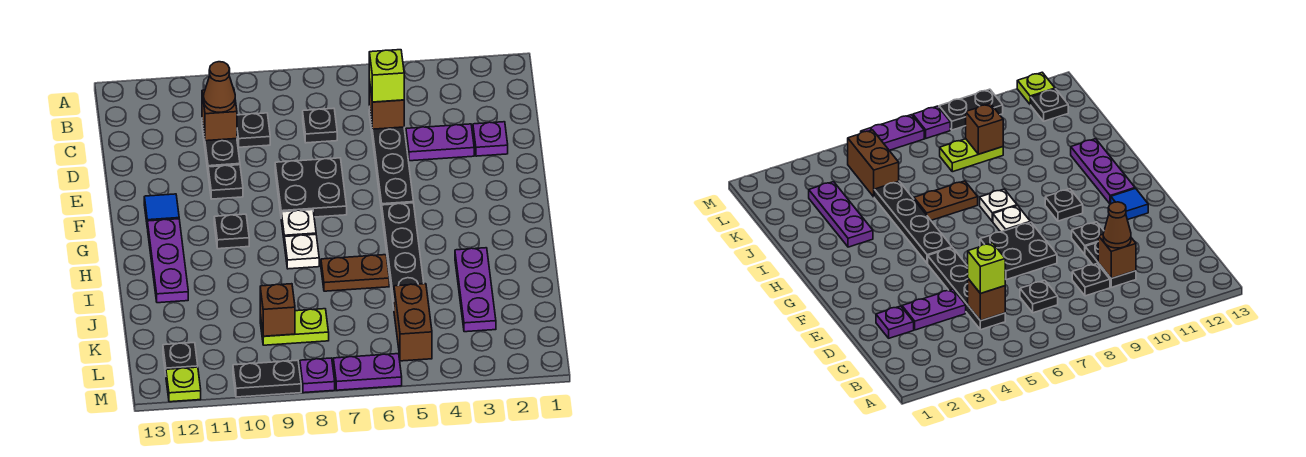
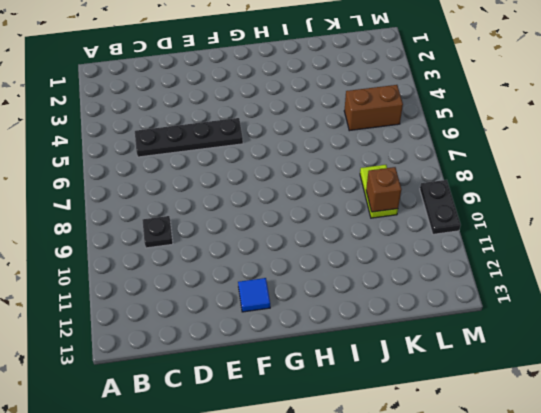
none -> black plate C7 level 1
none -> black plate C10:D10 level 1
none -> purple plate D2 level 1

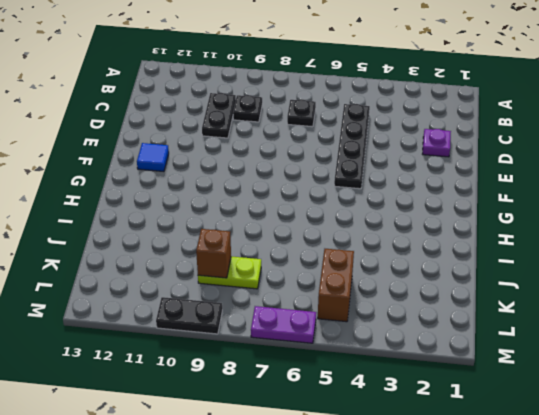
none -> purple plate D3:D4 level 1
none -> black plate E7:F8 level 1
none -> black plate E10 level 1

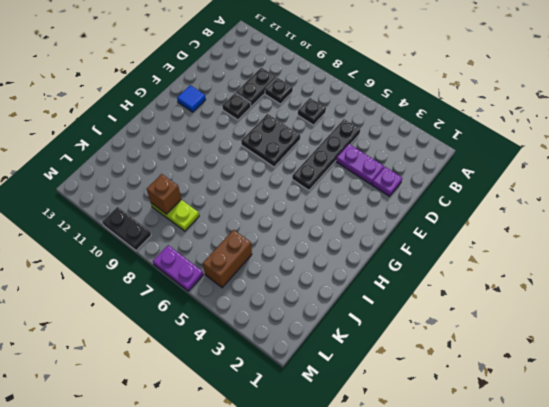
none -> black plate G5:J5 level 1
none -> white plate G8 level 1
none -> black plate G10 level 1

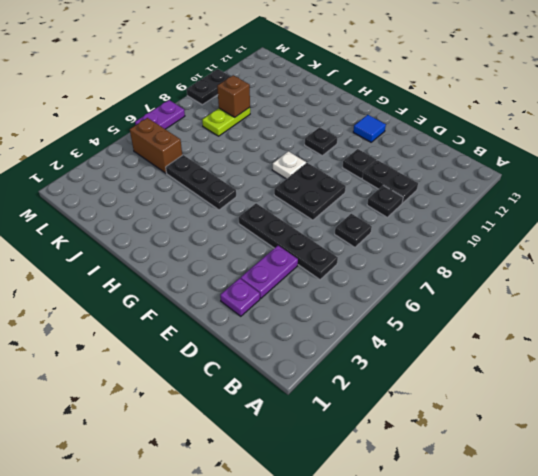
black plate H5:J5 level 1 -> black plate G5:J5 level 1
none -> purple plate G12:I12 level 1
none -> white plate H8 level 1
none -> purple plate I3:K3 level 1

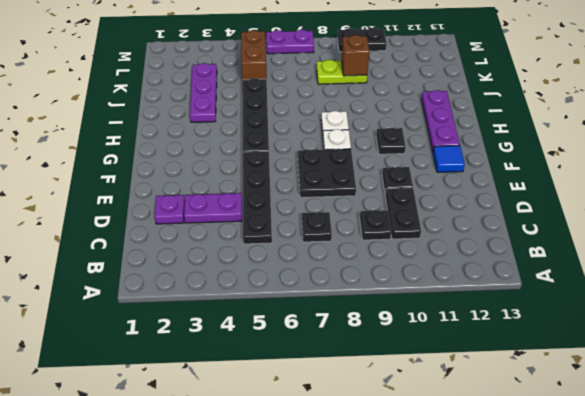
none -> brown plate I6:I7 level 1
none -> black plate L12 level 1
none -> purple plate M8 level 1

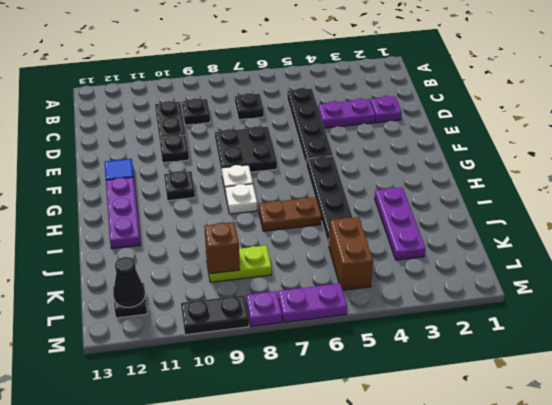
black cone L12 level 2 -> none
none -> lime plate M12 level 1
none -> brown brick C5 level 2
none -> brown brick C10 level 2

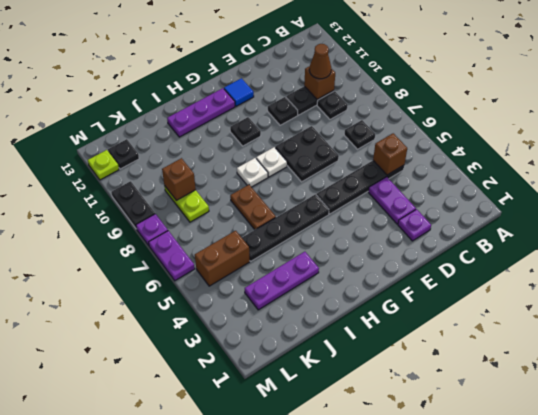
none -> lime brick C5 level 3

